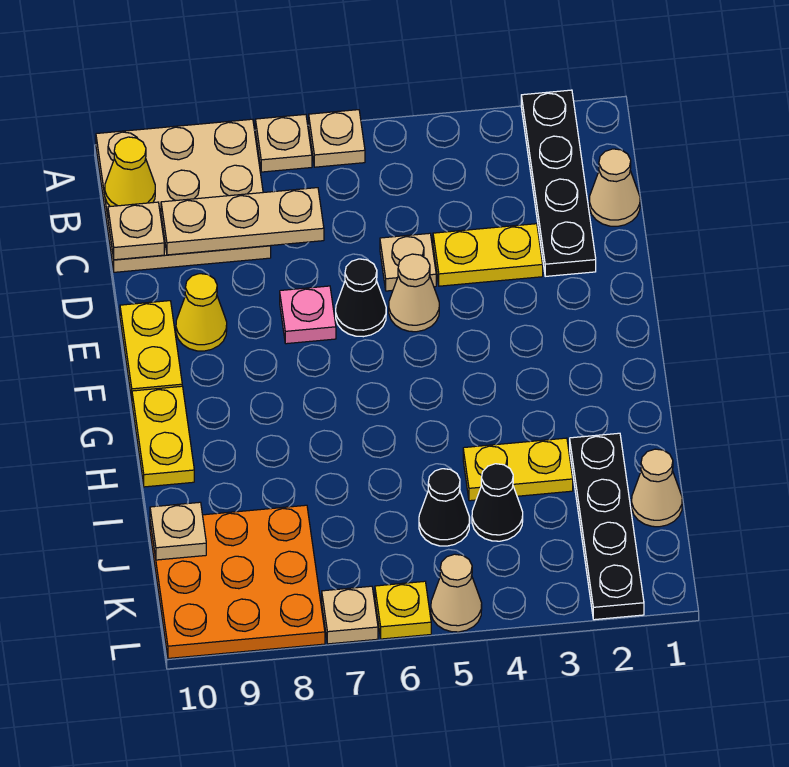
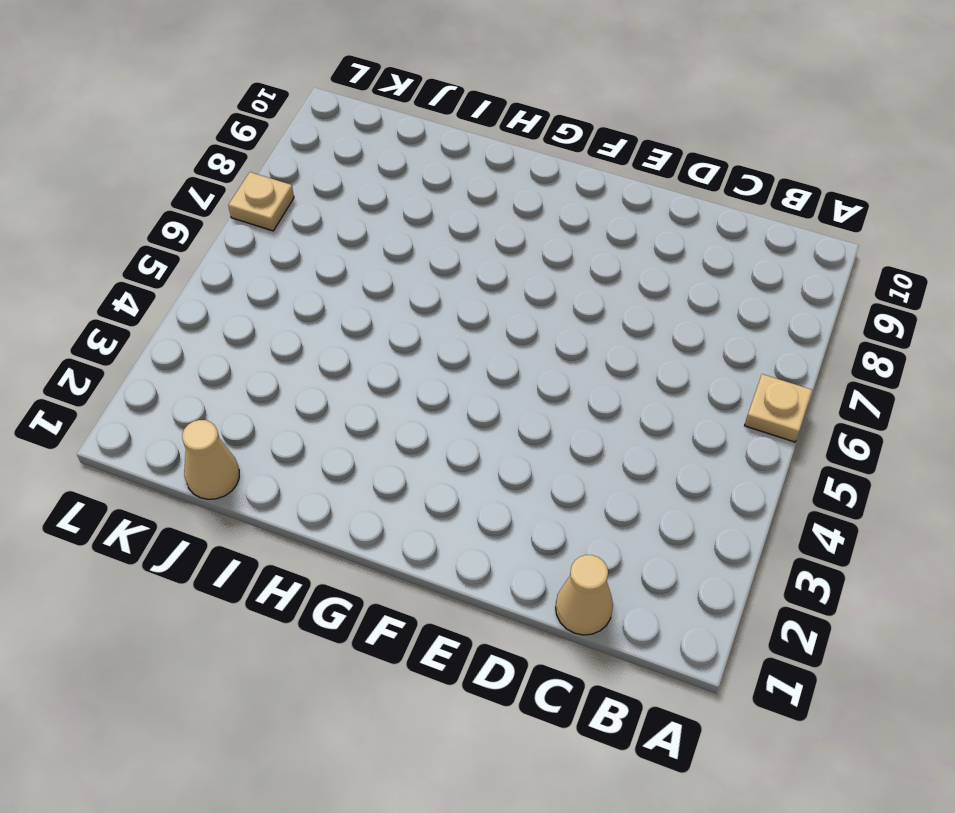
none -> black plate A2:D2 level 1
none -> tan plate A7 level 1
none -> tan plate A8:C10 level 1

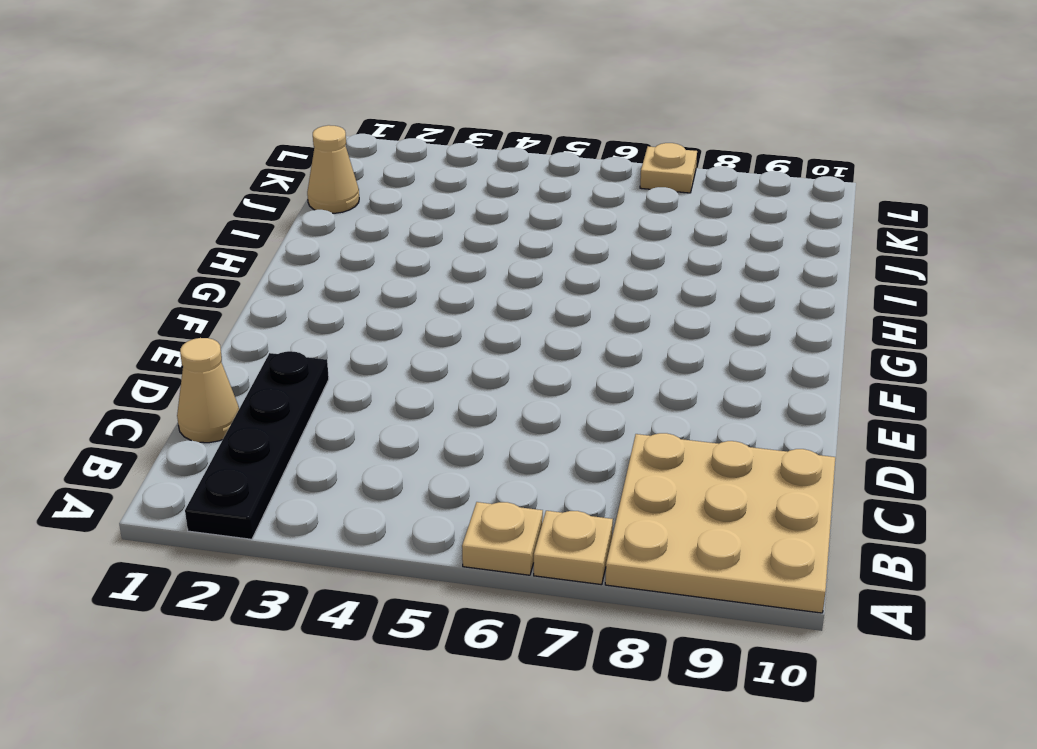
none -> yellow plate D3:D4 level 1
none -> tan plate D5 level 1
none -> tan cone E5 level 1

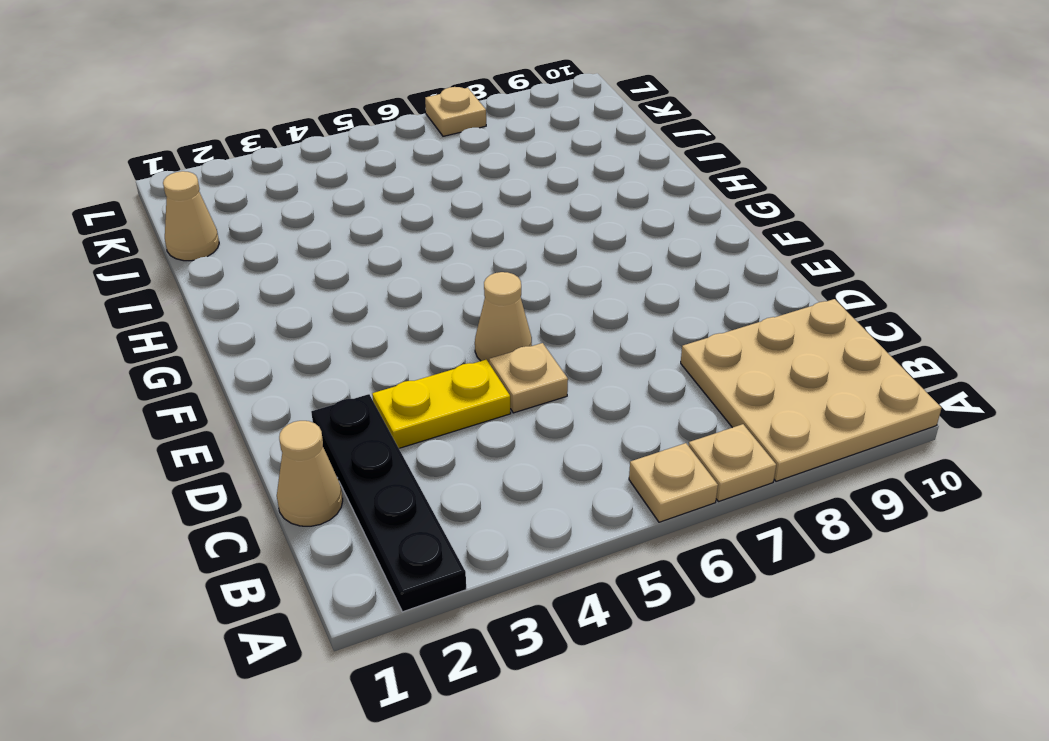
none -> black cone E6 level 1
none -> pink plate E7 level 1
none -> yellow cone E9 level 1

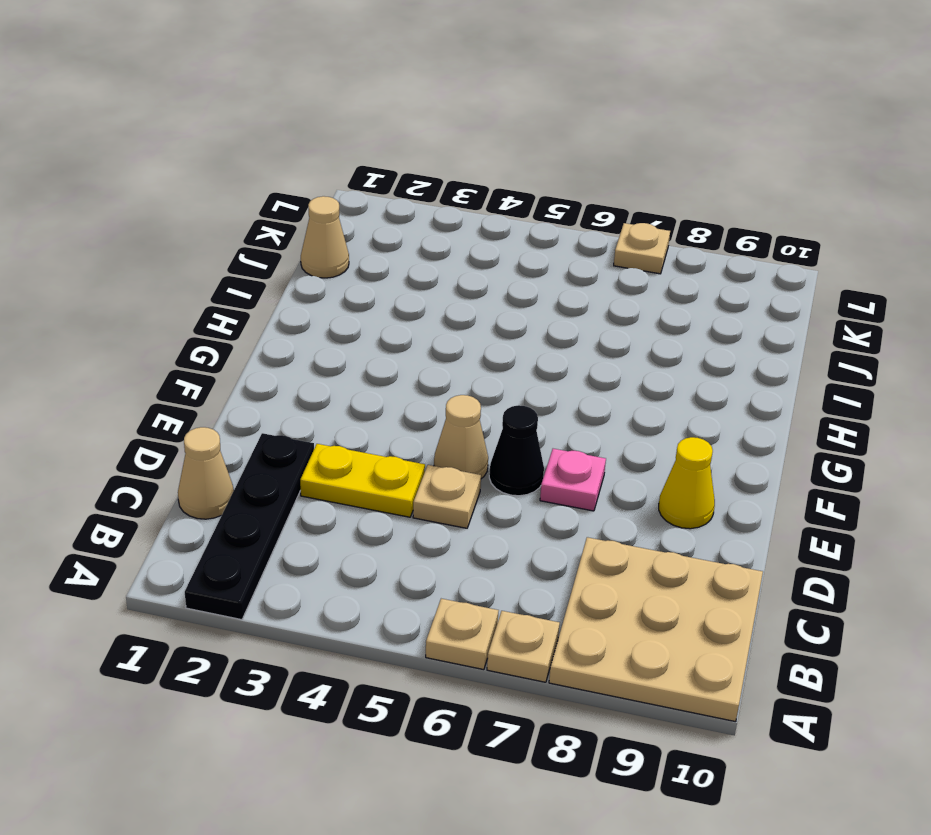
none -> yellow plate E10:F10 level 1
none -> yellow plate G10:H10 level 1
none -> black plate I2:L2 level 1

